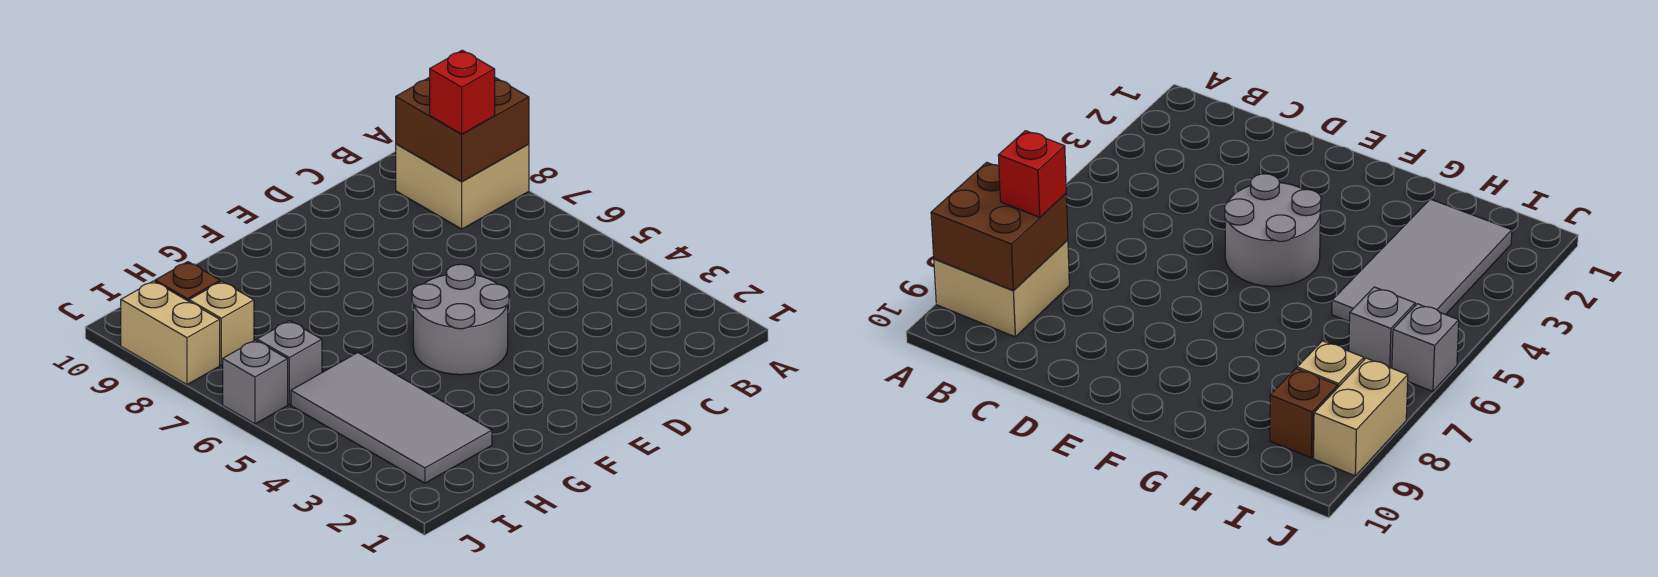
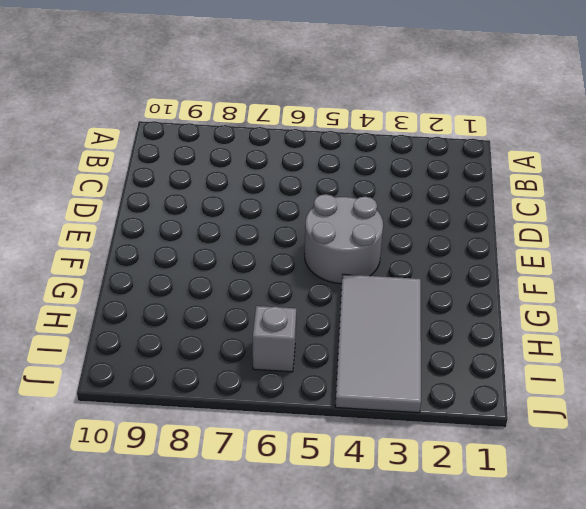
grey tile G3:J4 level 1 -> grey tile H2:I5 level 1
none -> tan brick A8:B9 level 1
none -> tan brick I8 level 1

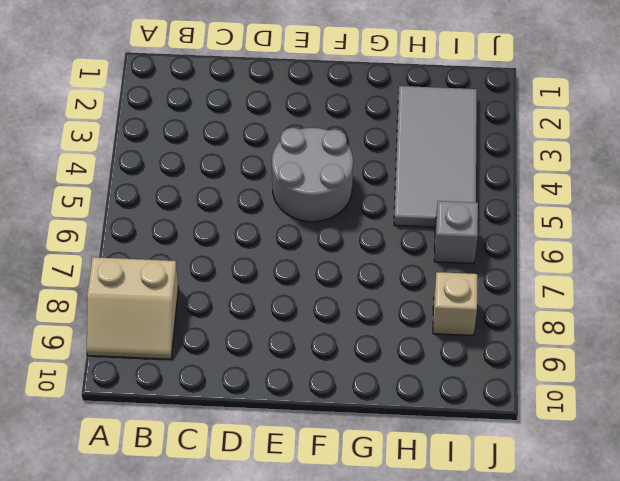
tan slope A8:B9 level 1 top 8 -> tan brick A8:B9 level 1
none -> brown brick I9 level 1
none -> grey brick J6 level 1

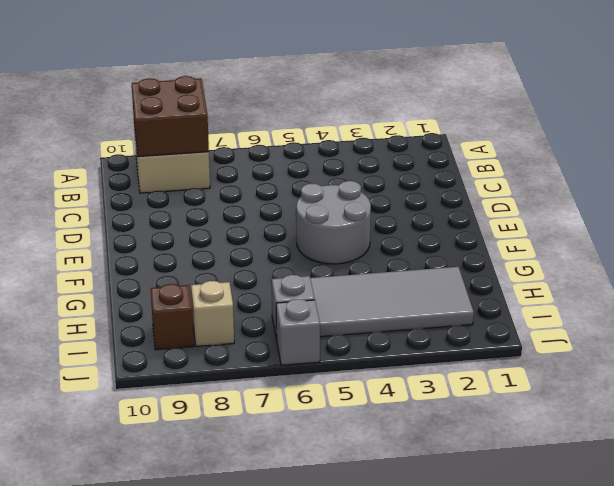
none -> tan brick J8:J9 level 1
none -> red brick B8 level 3

